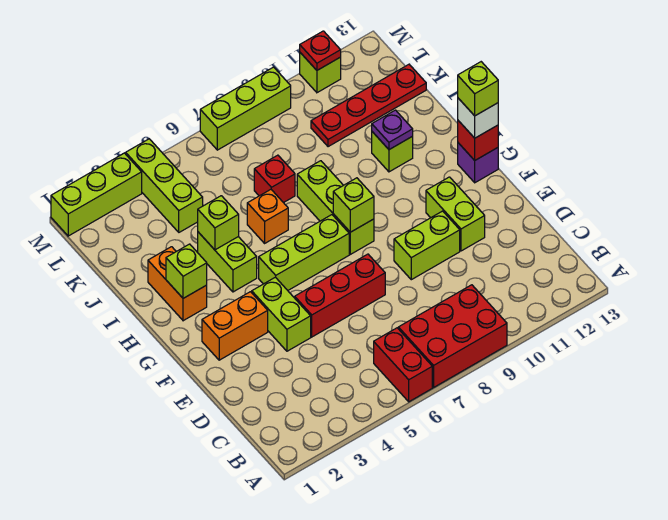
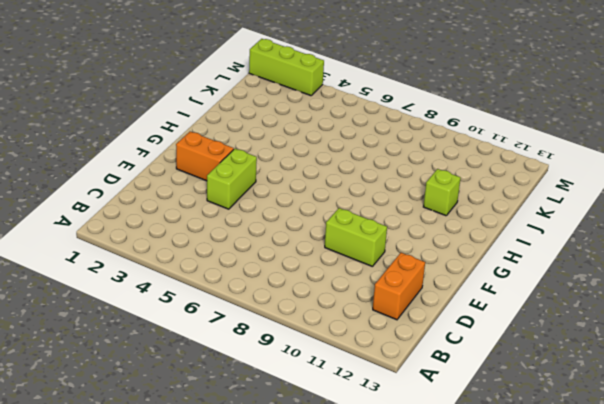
orange brick C12:D12 level 1 -> orange brick H2:I2 level 1
none -> red brick A6:B6 level 1
none -> red brick A7:B9 level 1
none -> red brick E5:E7 level 1

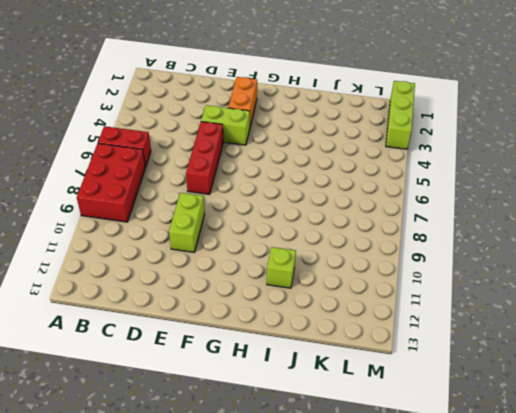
none -> lime brick E11:F11 level 1
none -> lime brick G5:G7 level 1
none -> lime brick G8:I8 level 1

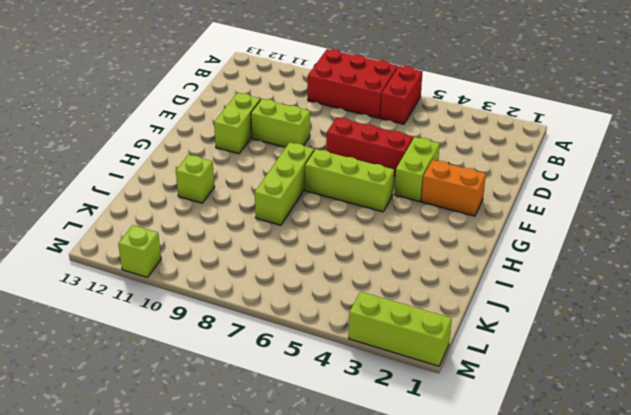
none -> purple brick G13 level 1
none -> orange brick H2:I2 level 1
none -> lime brick H4:I4 level 1

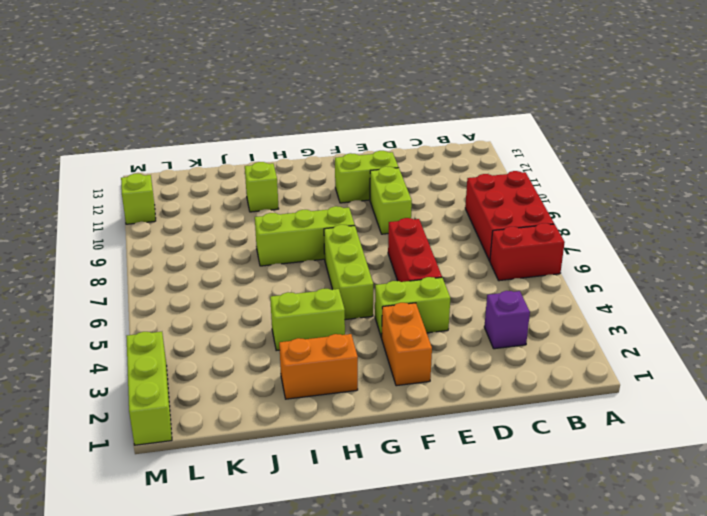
purple brick C3 level 1 -> purple brick G13 level 1
none -> orange brick I6 level 1
none -> red brick J7 level 1
none -> lime brick K4:M4 level 1

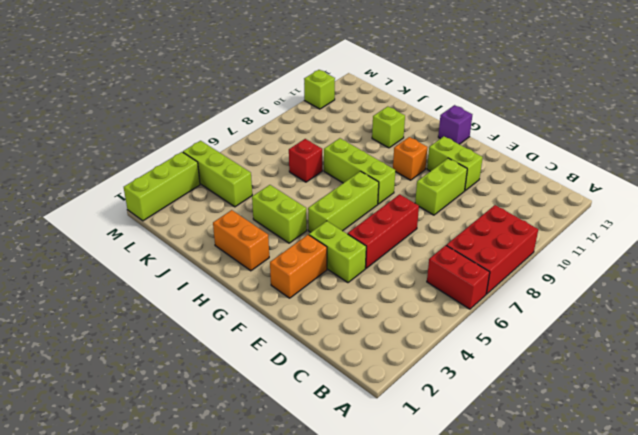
orange brick G10 level 1 -> orange brick I6 level 1
none -> red plate K10:K13 level 1
none -> lime brick M7:M9 level 1
none -> lime brick G8 level 2

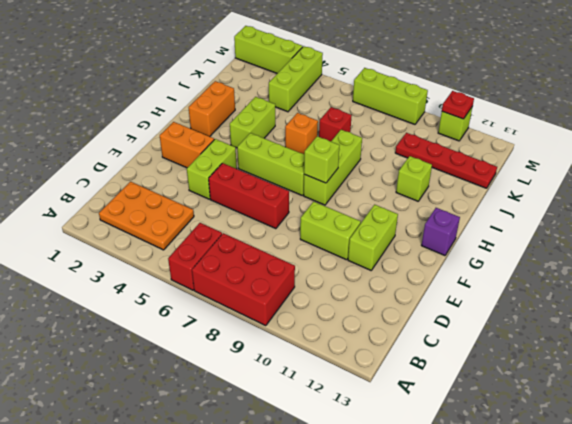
orange plate B2:C4 level 1 -> none
none -> red brick G13 level 2
none -> lime brick H2 level 2
none -> lime brick I4 level 2

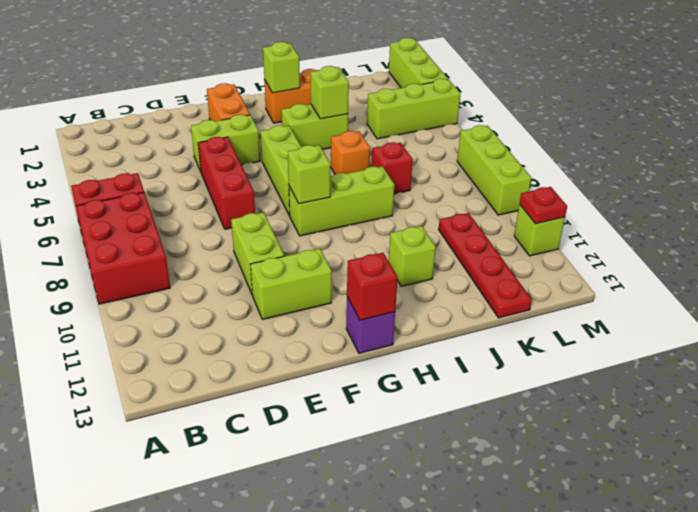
none -> purple plate I11 level 2
none -> white brick G13 level 3
none -> lime brick G13 level 4

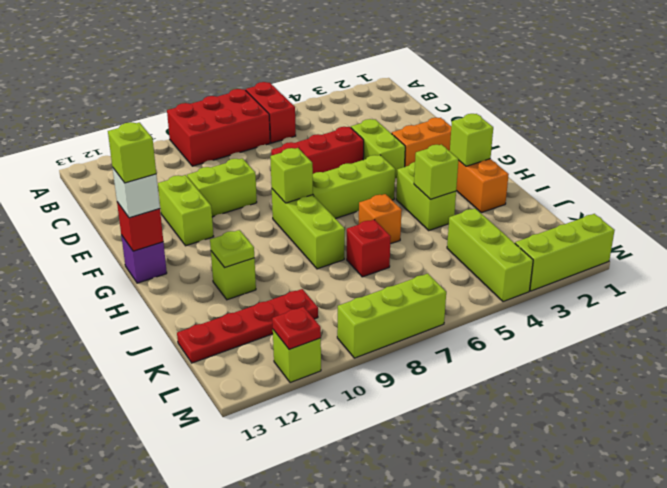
lime plate I11 level 2 -> purple plate I11 level 2

